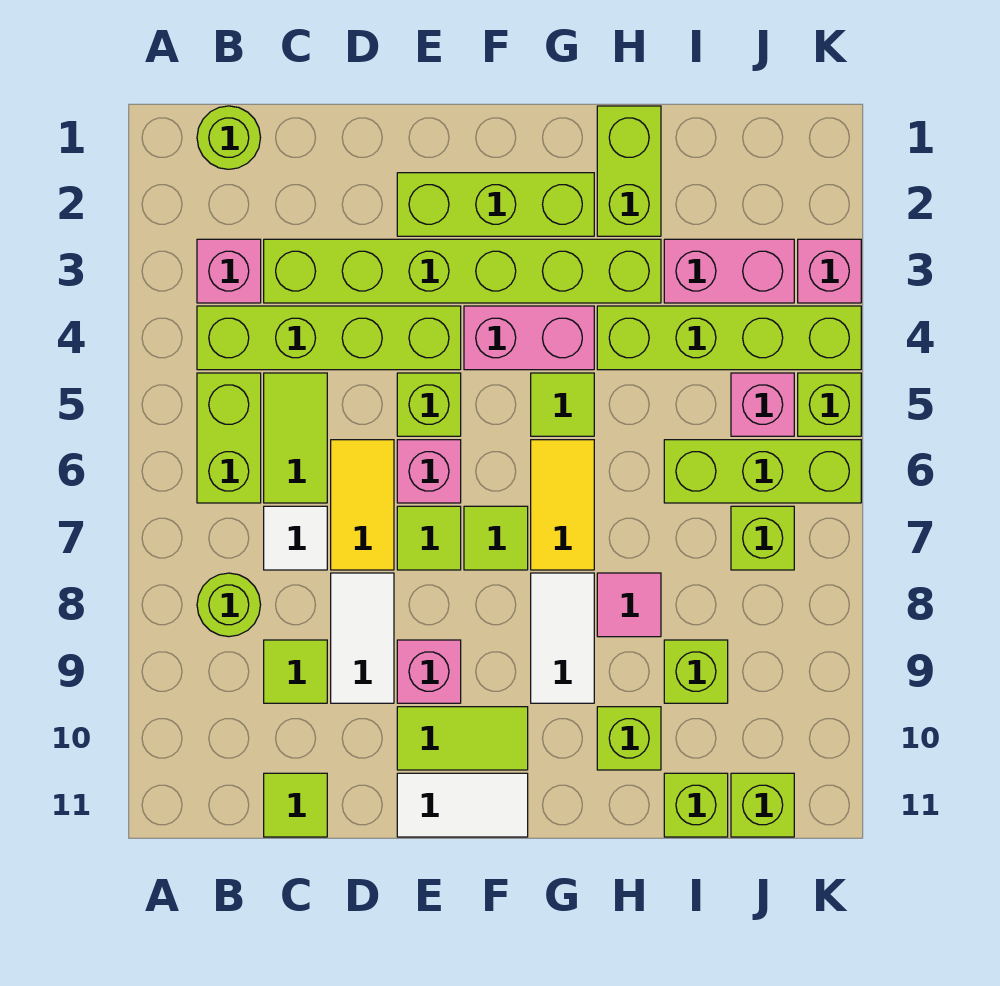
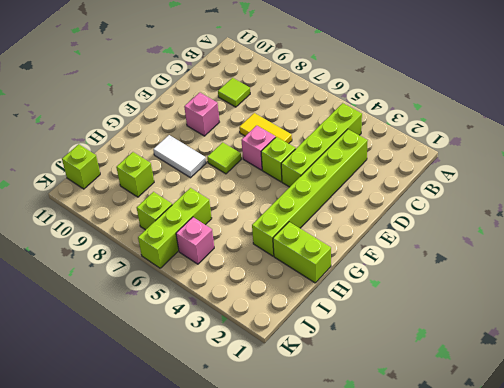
none -> lime round brick B1 level 1
none -> pink brick B3 level 1
none -> lime brick B5:B6 level 1
none -> lime round brick B8 level 1

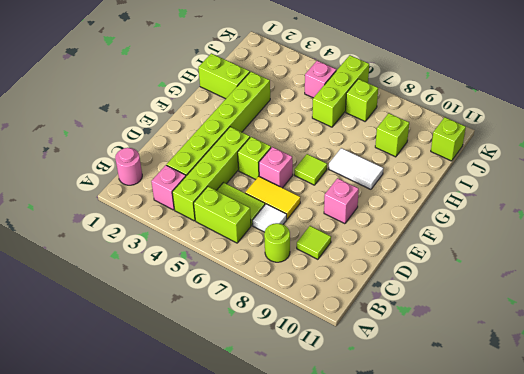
pink round brick B1 level 1 -> lime round brick B1 level 1
none -> lime tile C11 level 1
none -> white tile D8:D9 level 1
none -> lime brick E2:G2 level 1
none -> lime tile E7 level 1

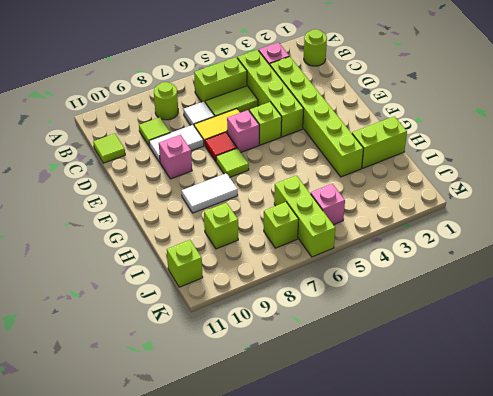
red tile E7 level 1 -> lime tile E7 level 1
none -> lime brick E2:G2 level 1
none -> lime tile E10:F10 level 1
none -> white tile E11:F11 level 1
none -> pink brick F4:G4 level 1

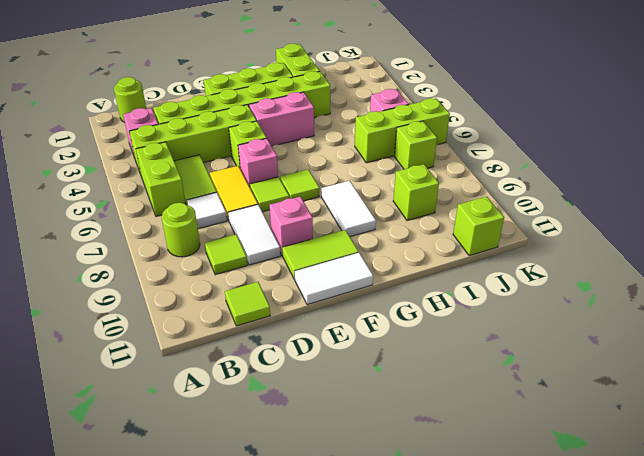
none -> lime tile G5 level 1
none -> yellow tile G6:G7 level 1
none -> lime brick H4:K4 level 1
none -> pink tile H8 level 1

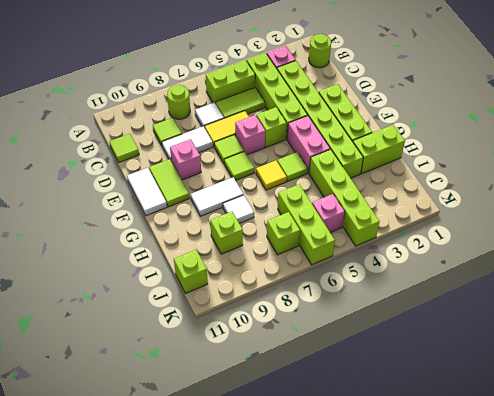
yellow tile G6 level 1 -> yellow tile G6:G7 level 1
white tile H8 level 1 -> pink tile H8 level 1
none -> lime brick H10 level 1
none -> pink brick I3:J3 level 1
none -> lime brick I11 level 1
none -> pink brick K3 level 1

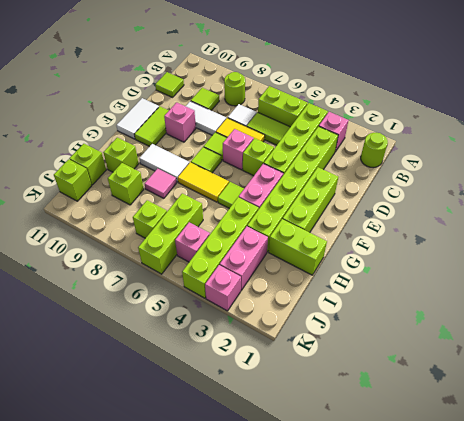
none -> lime brick K5 level 1

